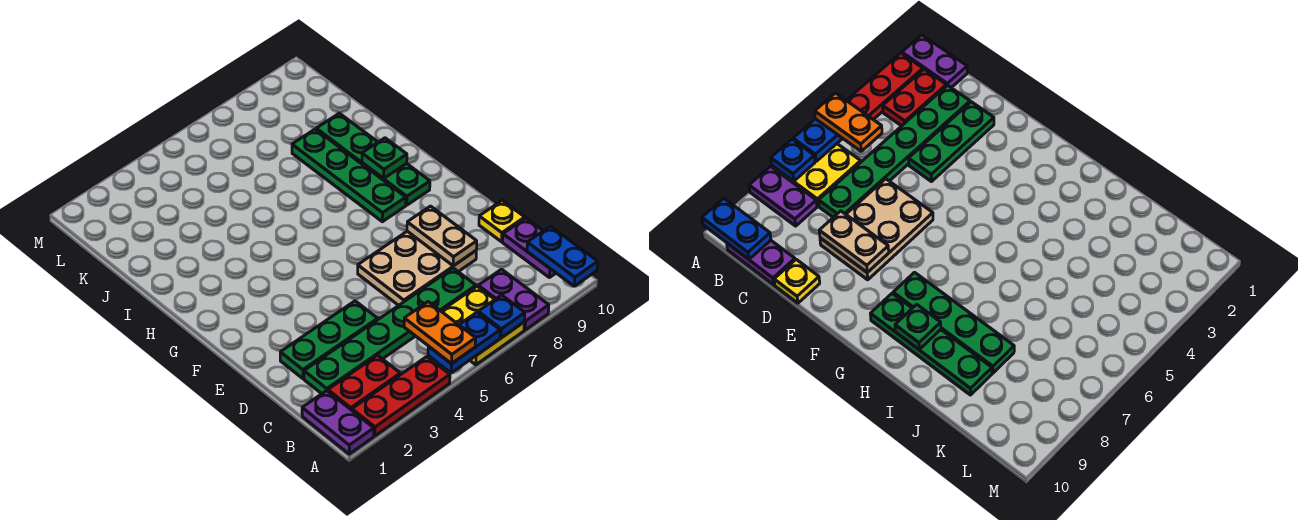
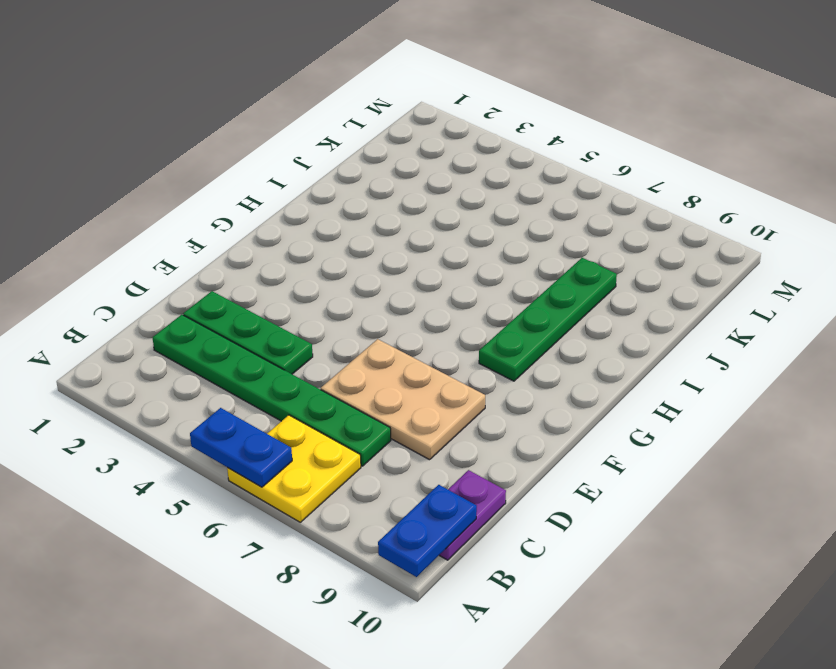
none -> purple plate A1:B1 level 1
none -> red plate A2:A4 level 1
none -> purple plate A8:B8 level 1

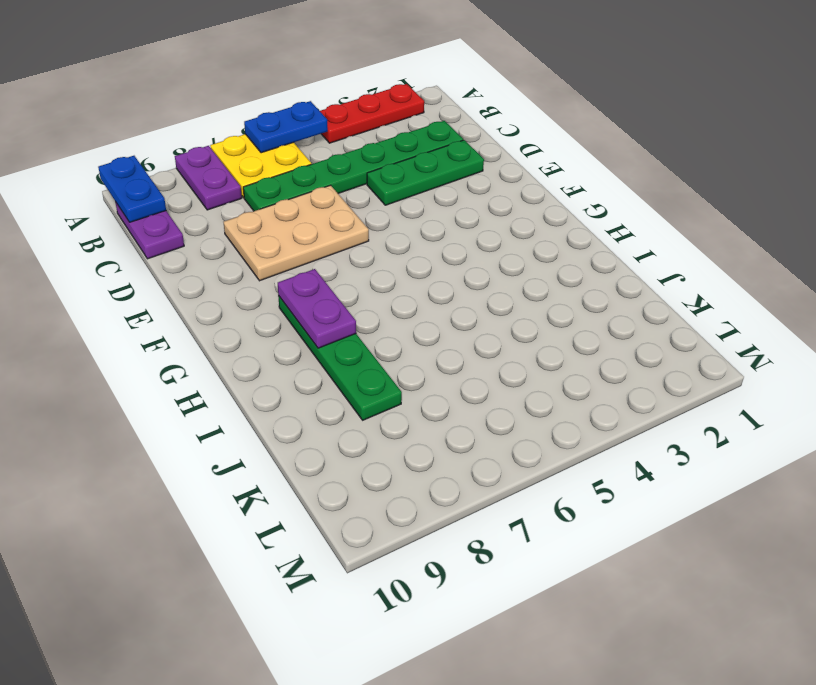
purple plate G8:H8 level 2 -> purple plate A1:B1 level 1
none -> red plate B2:B3 level 1
none -> yellow plate D10 level 1
none -> green plate G9:J9 level 1

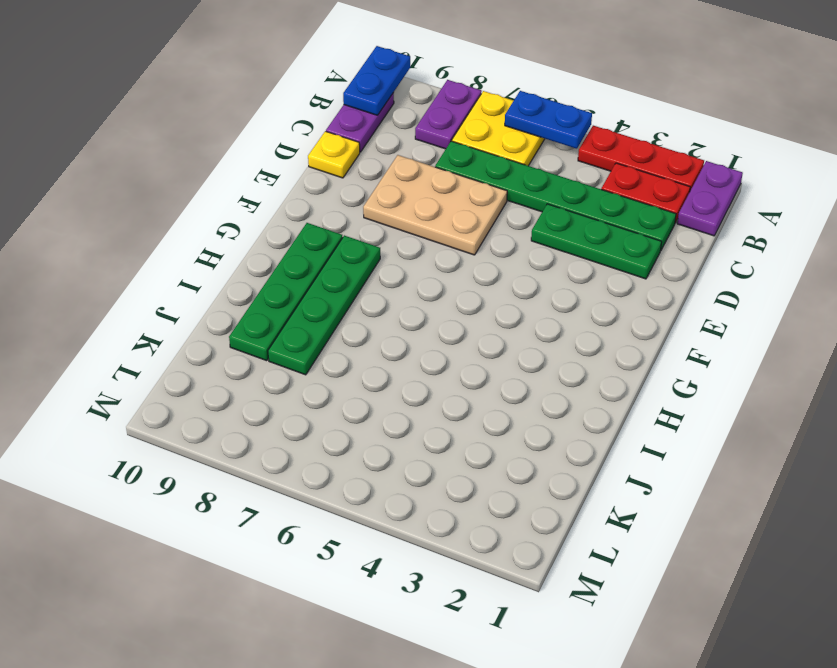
none -> blue plate A7 level 2
none -> tan plate D8:E8 level 2
none -> green plate H9 level 2

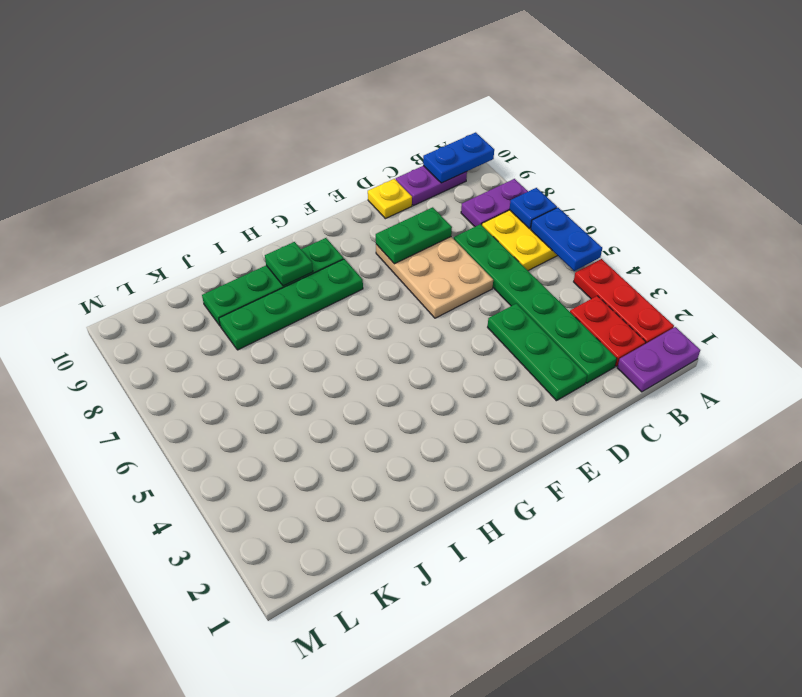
green plate D8:E8 level 2 -> tan plate D8:E8 level 2
none -> orange plate A5:B5 level 3

